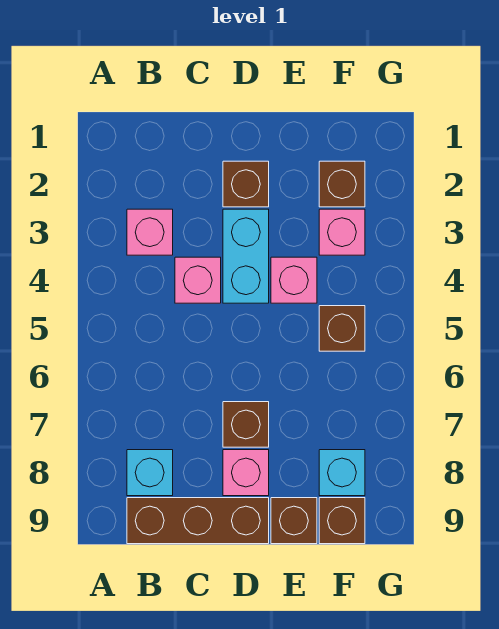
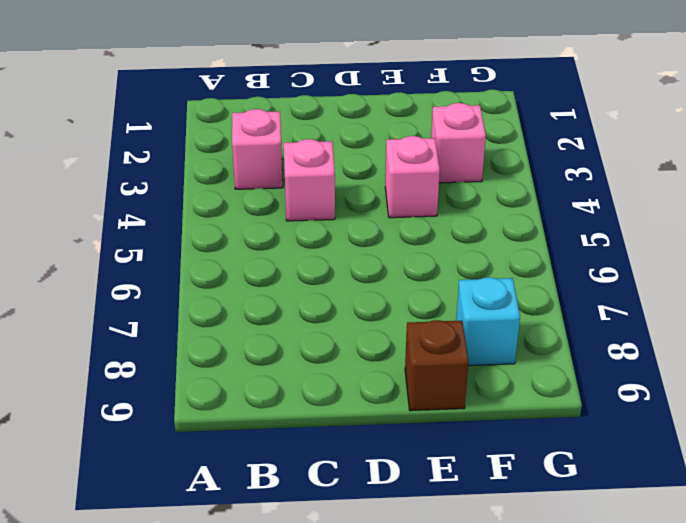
none -> cyan brick B8 level 1
none -> brown brick B9:D9 level 1
none -> brown brick D2 level 1

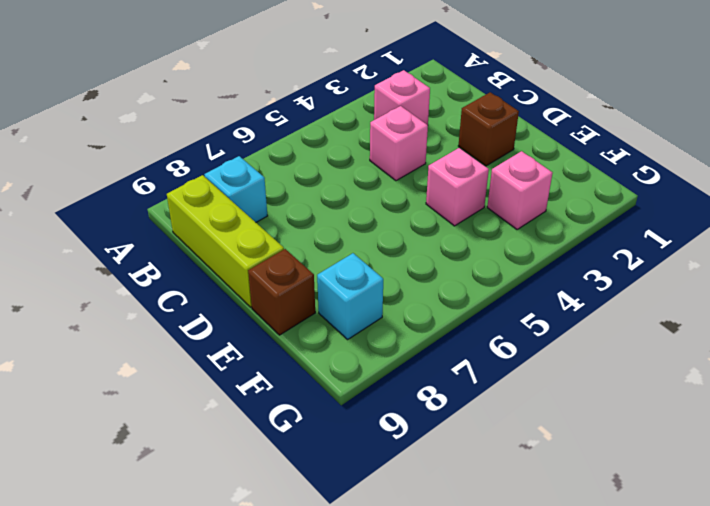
lime brick B9:D9 level 1 -> brown brick B9:D9 level 1
none -> cyan brick D3:D4 level 1
none -> brown brick D7 level 1
none -> pink brick D8 level 1

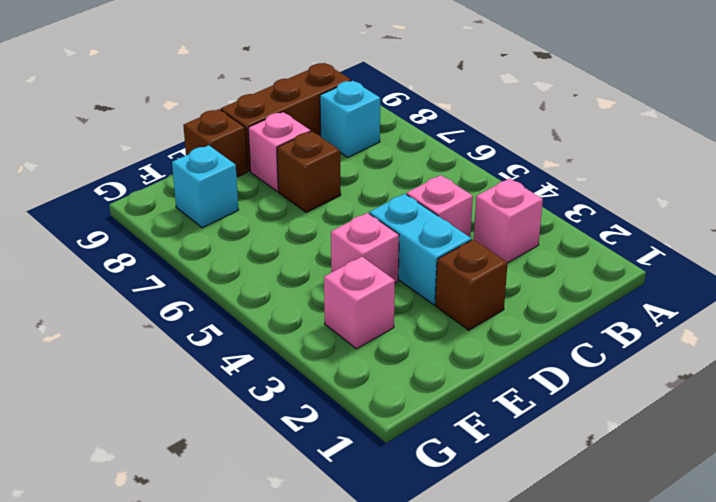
none -> brown brick F2 level 1
none -> brown brick F5 level 1
none -> brown brick F9 level 1

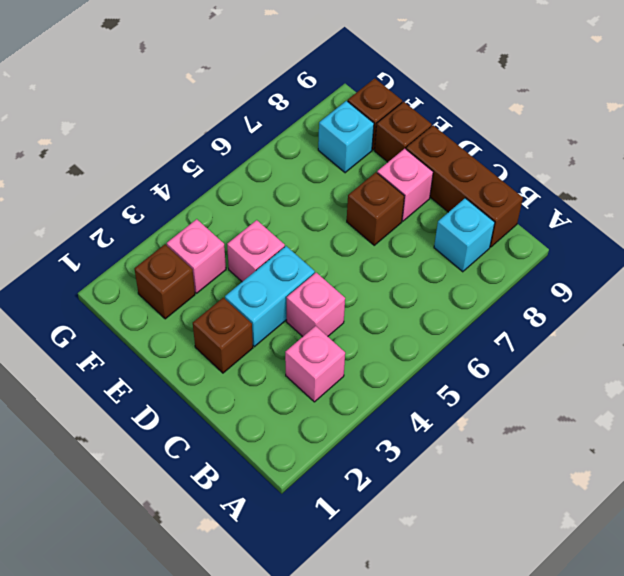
none -> brown brick F5 level 1

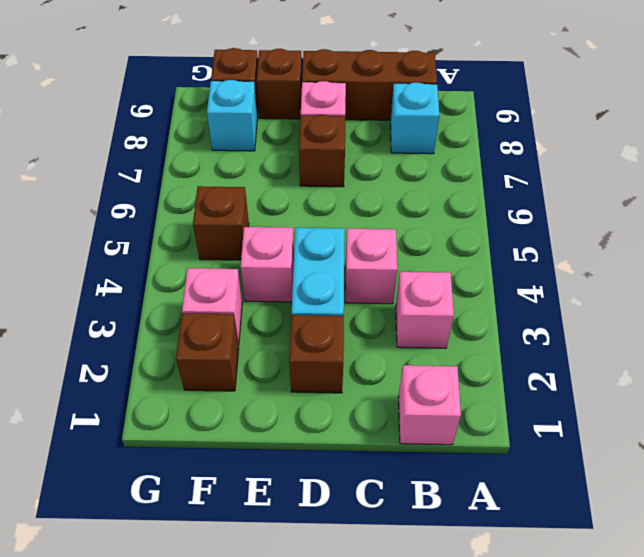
pink brick B1 level 1 -> none

